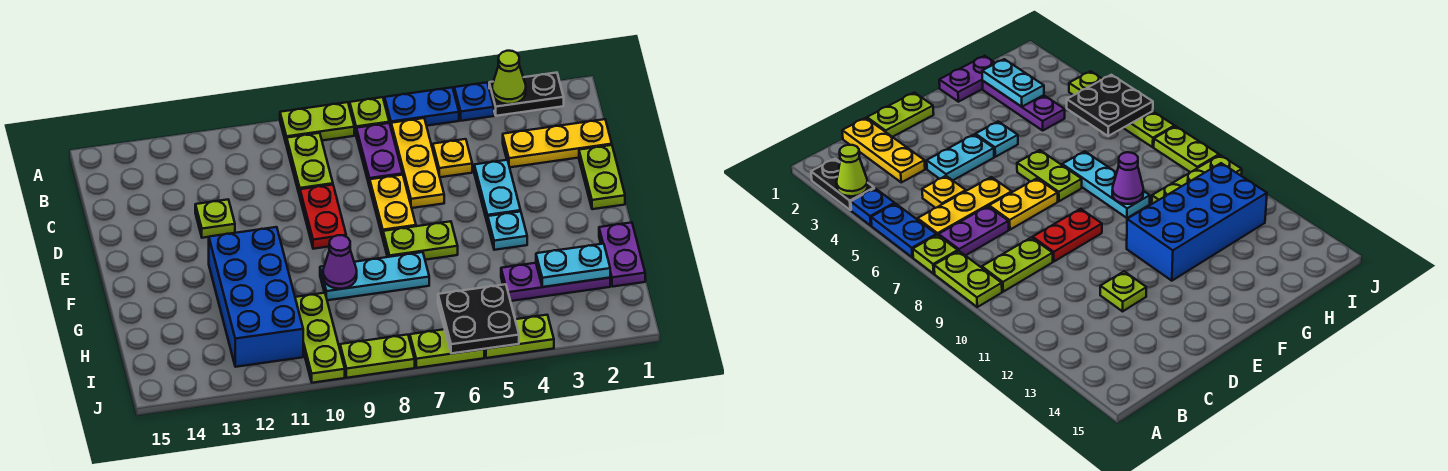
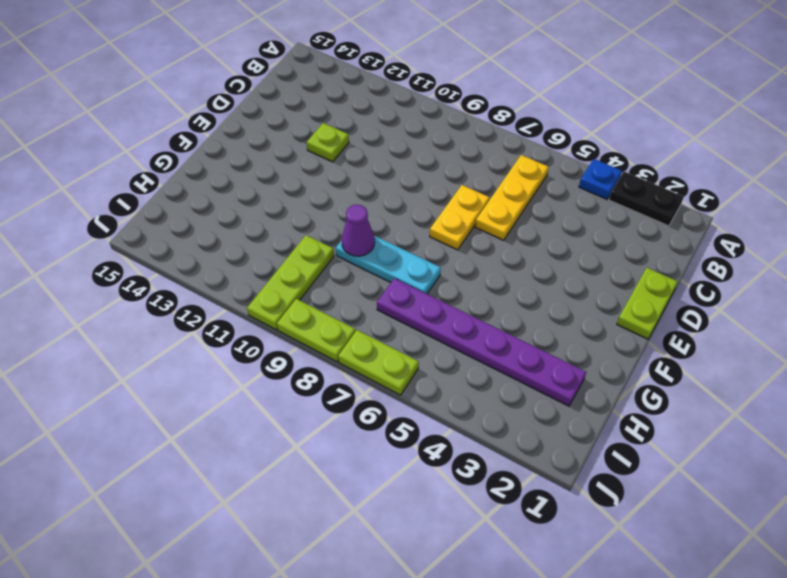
purple plate H2:H7 level 1 -> purple plate H2:H4 level 1
none -> blue plate A5:A6 level 1
none -> lime plate A7 level 1
none -> lime plate A8:A9 level 1

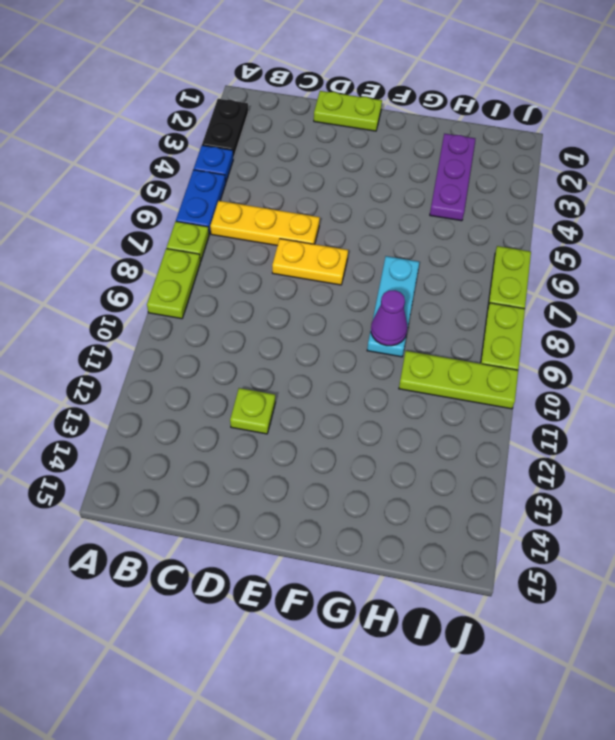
none -> purple plate B7:C7 level 1
none -> lime plate B9:C9 level 1
none -> yellow plate C1:C3 level 1

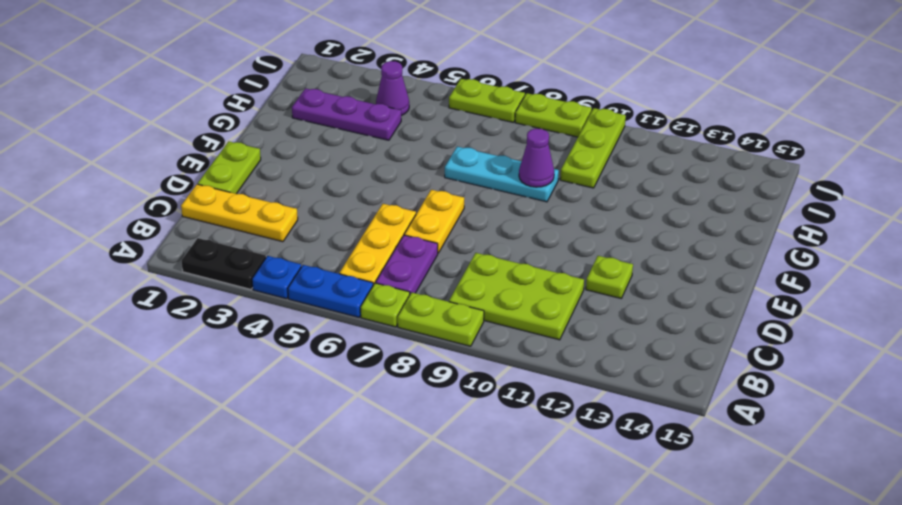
lime plate B9:C11 level 1 -> lime plate B9:C9 level 1
purple cone I4 level 1 -> none
none -> yellow plate C5 level 1
none -> cyan plate D4:E4 level 1
none -> red plate D9:E9 level 1

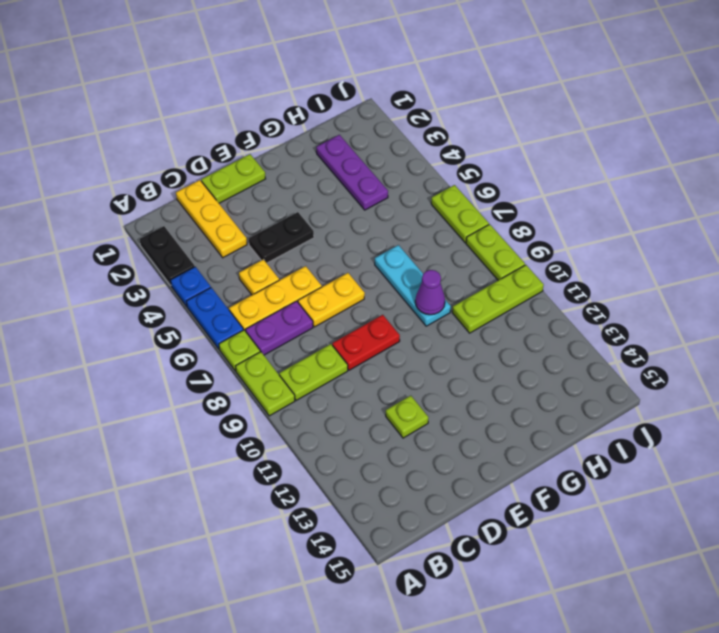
black plate D4:E4 level 1 -> cyan plate D4:E4 level 1
none -> cyan plate F4 level 1
none -> lime plate F6:F7 level 1
none -> blue brick F11:I12 level 1

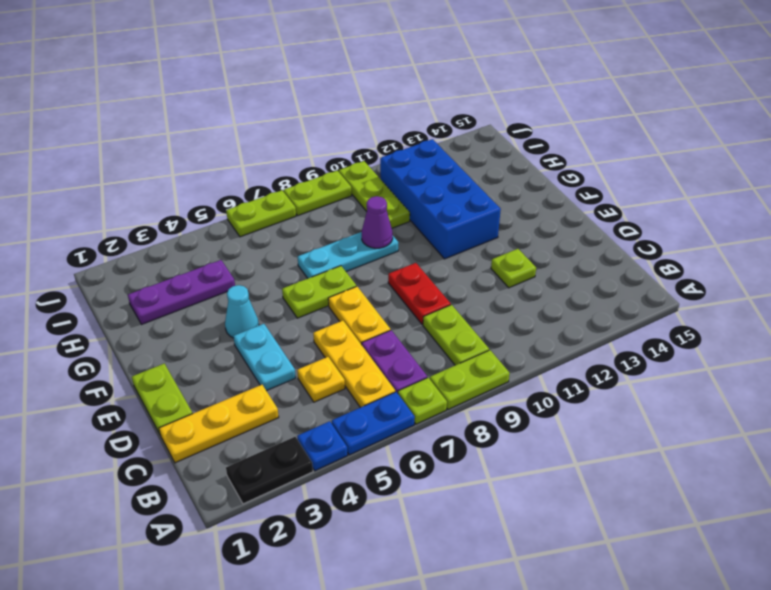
cyan cone F4 level 1 -> cyan plate F4 level 1
none -> purple plate G1:H1 level 1
none -> lime plate J4:J5 level 1
none -> lime cone A3 level 2

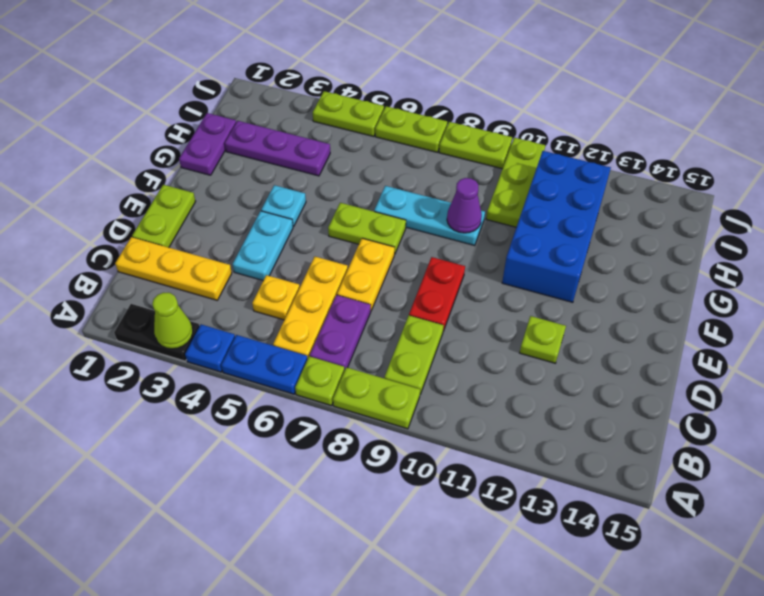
none -> cyan plate H2:H3 level 2
none -> black plate I5:J6 level 2

